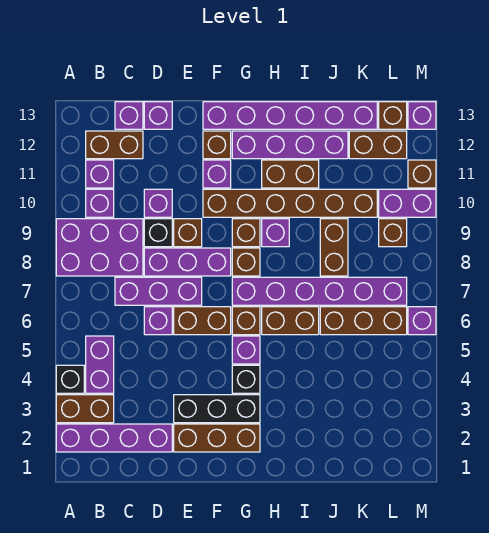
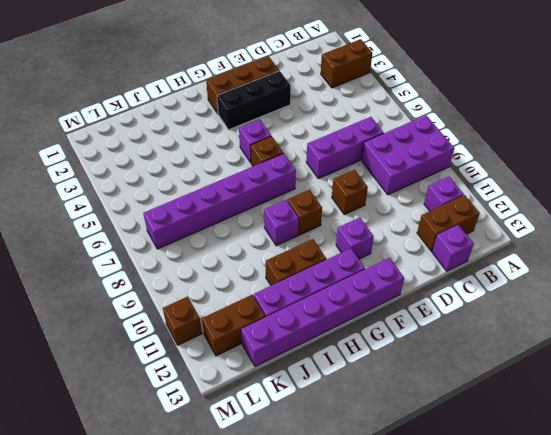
none -> purple brick A2:D2 level 1
none -> black brick A4 level 1
none -> purple brick B4:B5 level 1
none -> purple brick B10 level 1

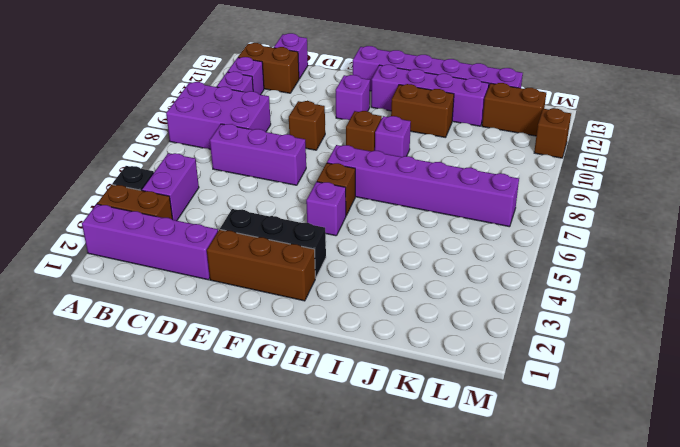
none -> purple brick D6 level 1
none -> purple brick D8:F8 level 1
none -> black brick D9 level 1
none -> purple brick D10 level 1

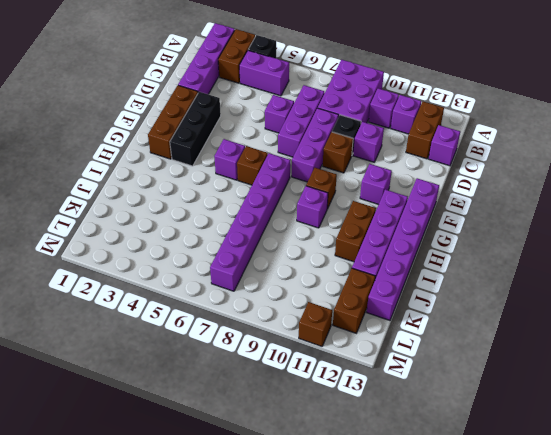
none -> purple brick D13 level 1
none -> brown brick E6:F6 level 1
none -> brown brick F10:K10 level 1
none -> brown brick F12 level 1

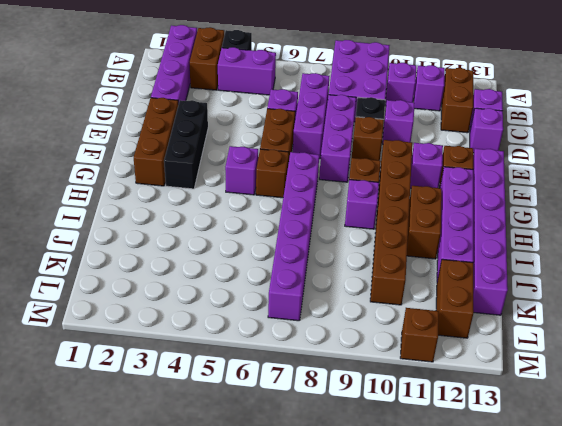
none -> black brick G4 level 1
none -> brown brick G8 level 1
none -> brown brick H6:I6 level 1
none -> brown brick J6:L6 level 1

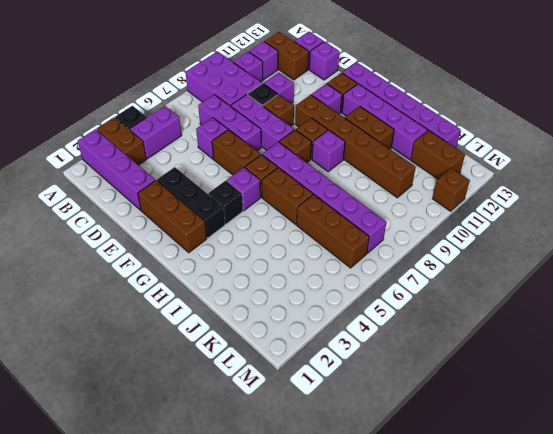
none -> brown brick J8:J9 level 1
none -> brown brick L9 level 1
none -> purple brick L10:M10 level 1
none -> brown brick L13 level 1

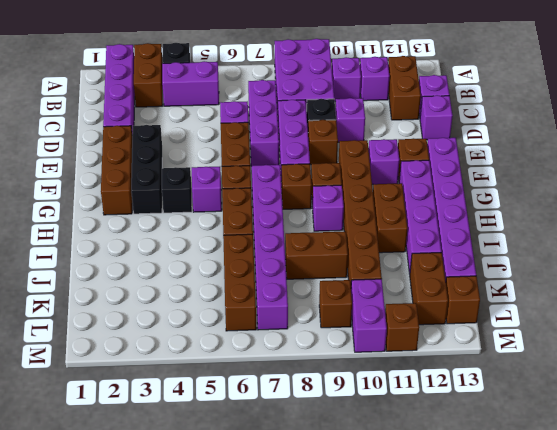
none -> purple brick M6 level 1
none -> purple brick M13 level 1

